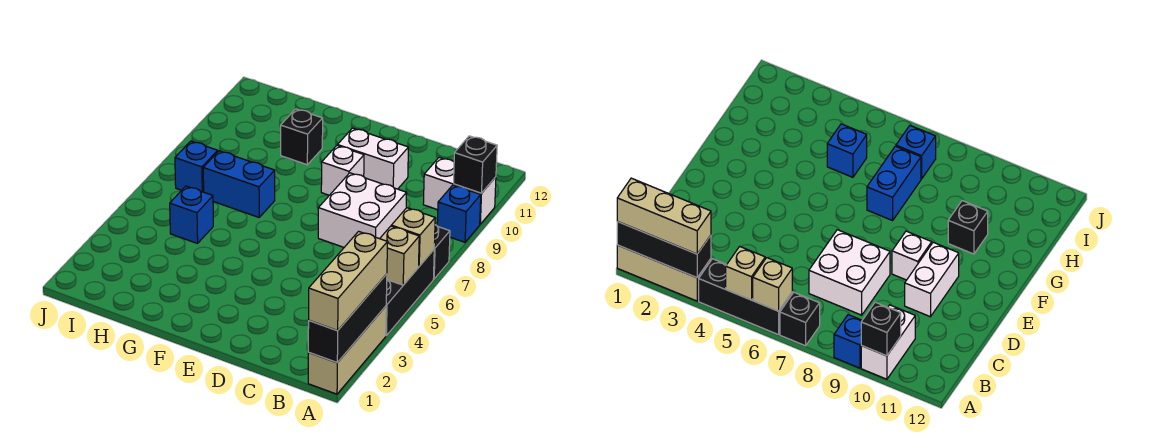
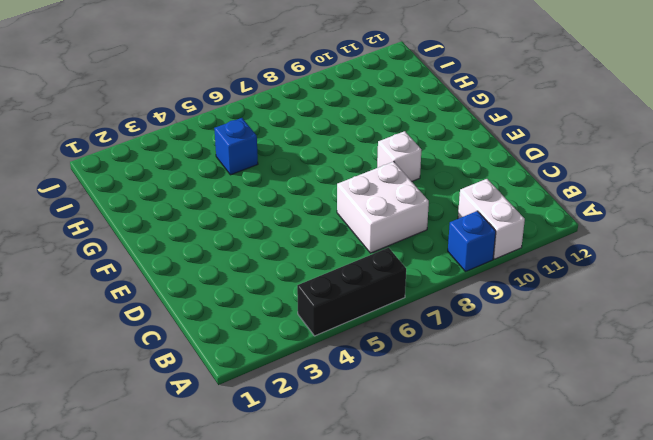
none -> tan brick A1:A3 level 1
none -> black brick A7 level 1
none -> white brick D10:E10 level 1

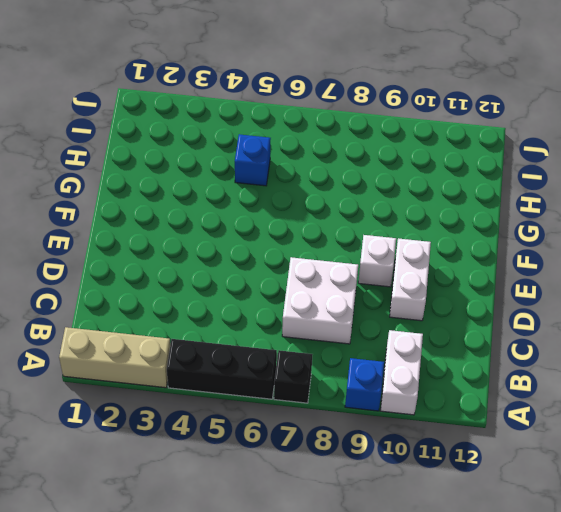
none -> blue brick G7:H7 level 1
none -> black brick G10 level 1
none -> blue brick I7 level 1

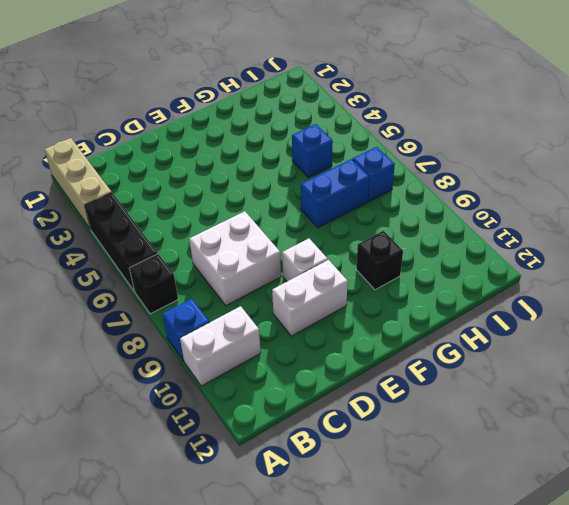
none -> black brick A1:A3 level 2
none -> tan brick A5 level 2
none -> tan brick A6 level 2

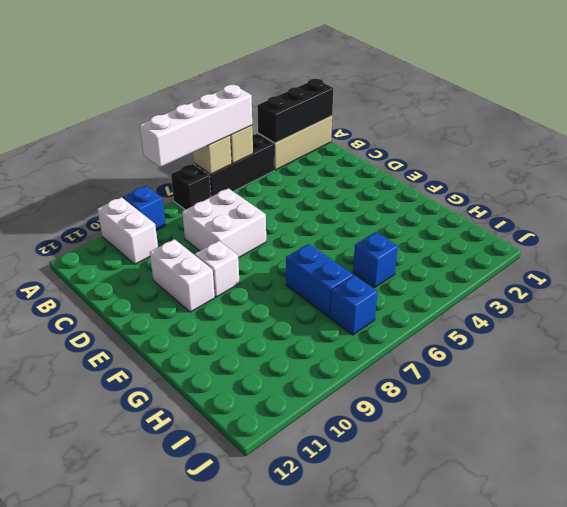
white brick A5:A8 level 3 -> none
none -> black brick G10 level 1
none -> black brick A10 level 2
none -> tan brick A1:A3 level 3

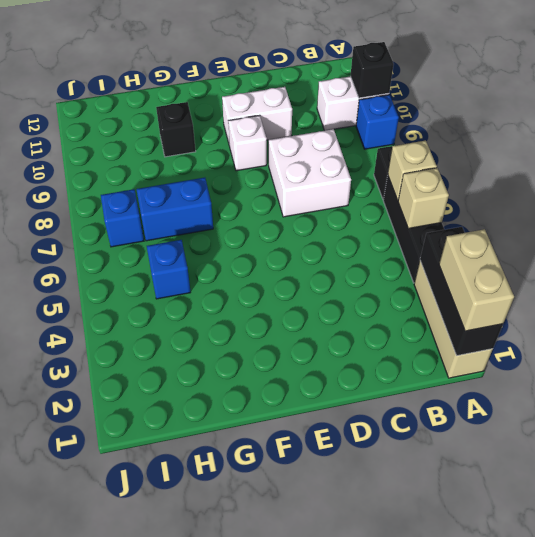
tan brick A1:A2 level 3 -> tan brick A1:A3 level 3

